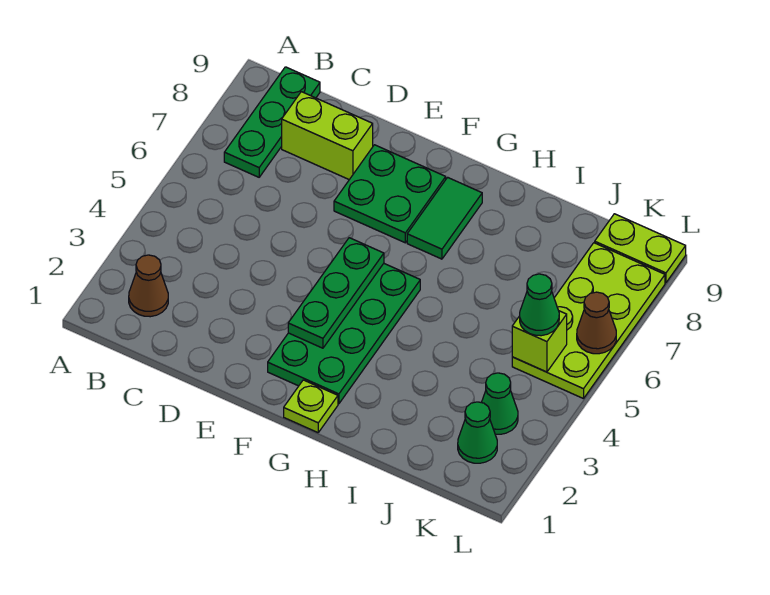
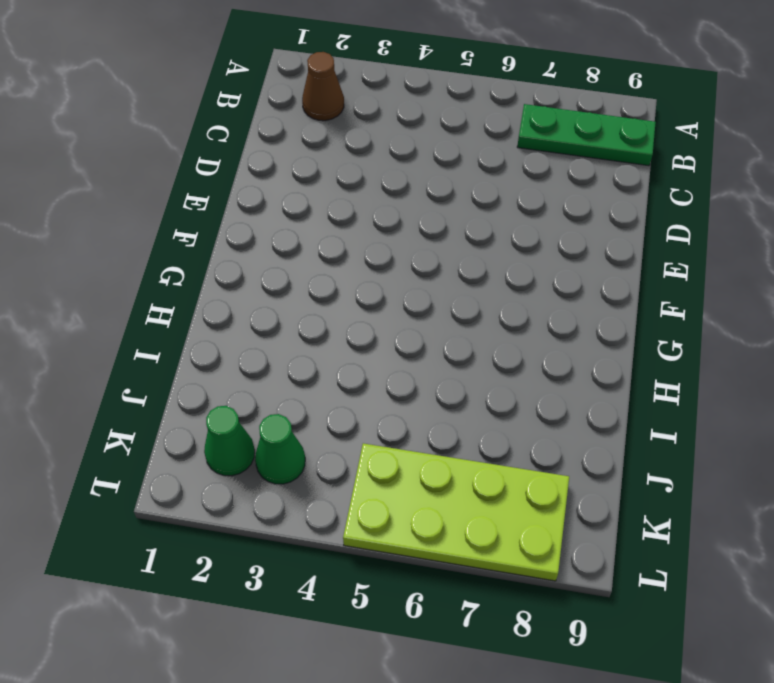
none -> lime brick C8:D8 level 1
none -> green plate E7:F8 level 1
none -> green plate F2:G5 level 1

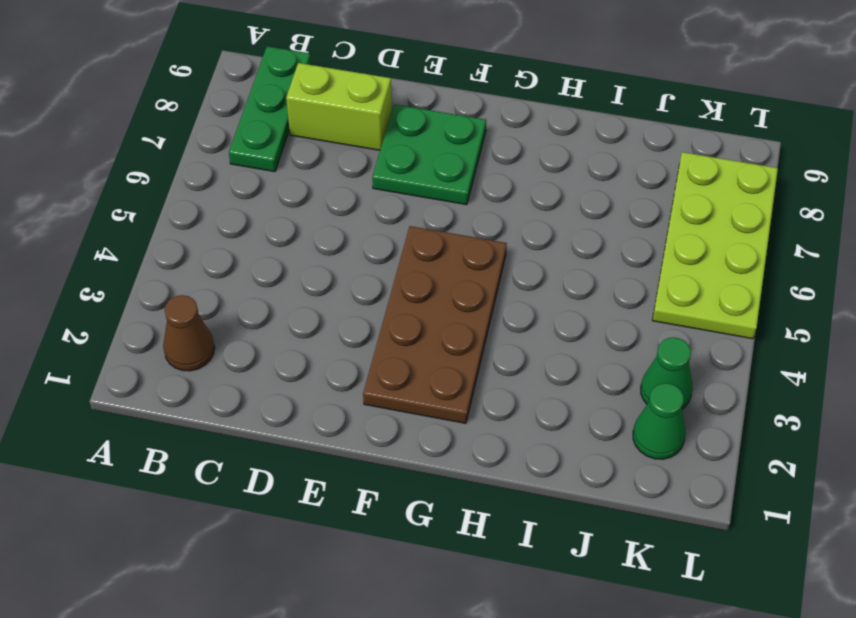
brown plate F2:G5 level 1 -> green plate F2:G5 level 1
none -> lime plate G1 level 1
none -> green tile G7:G8 level 1
none -> lime plate K9:L9 level 1

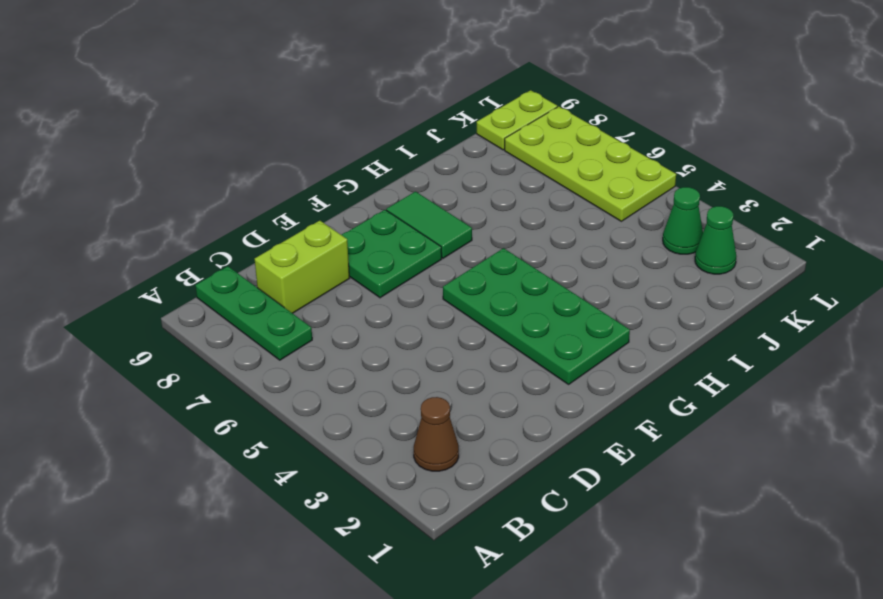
none -> lime plate G1 level 1
none -> green plate F3:F5 level 2
none -> lime brick K5 level 2

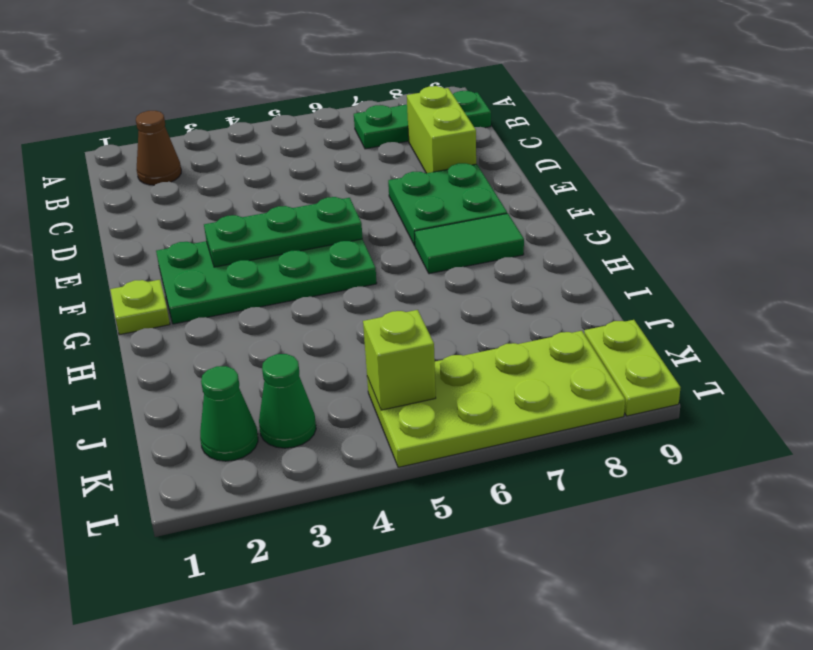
none -> brown cone L6 level 2
none -> green cone K5 level 3

